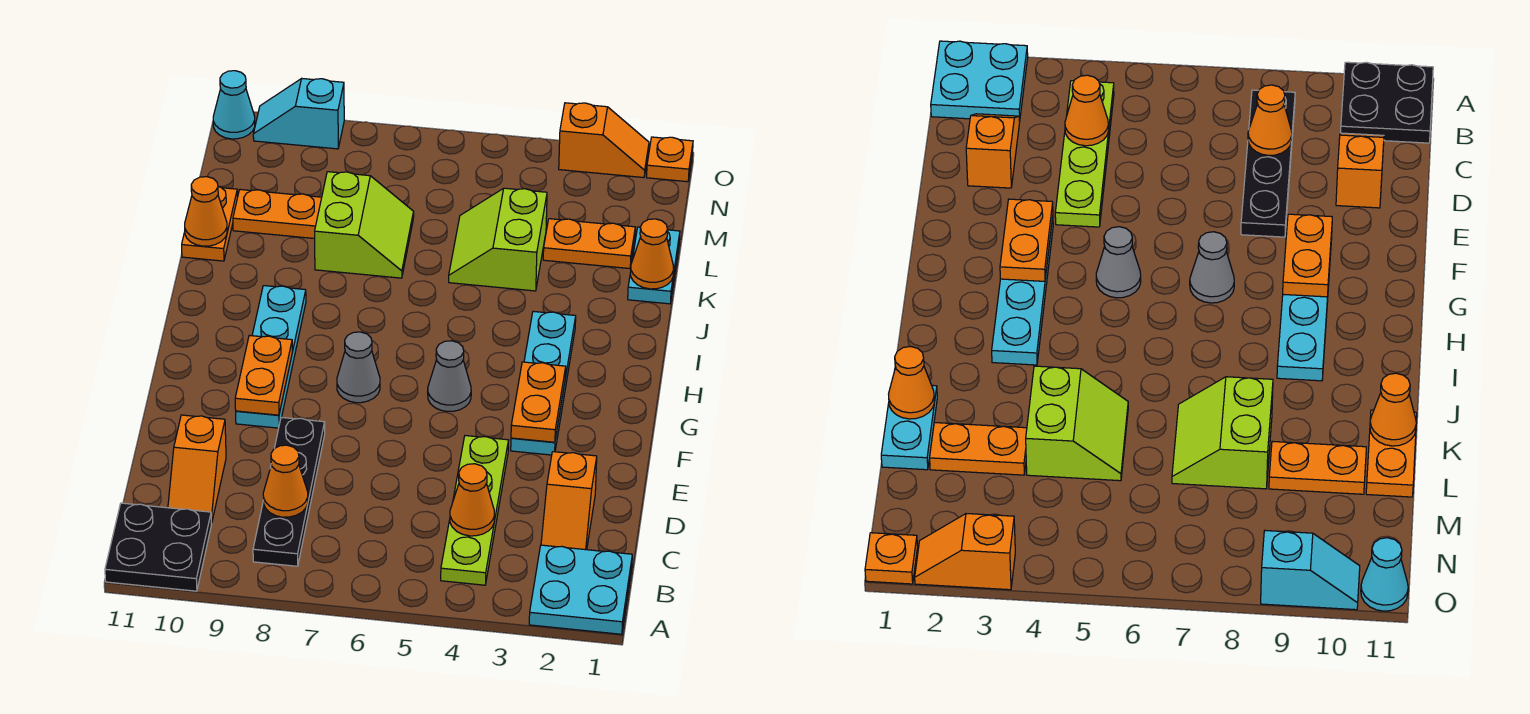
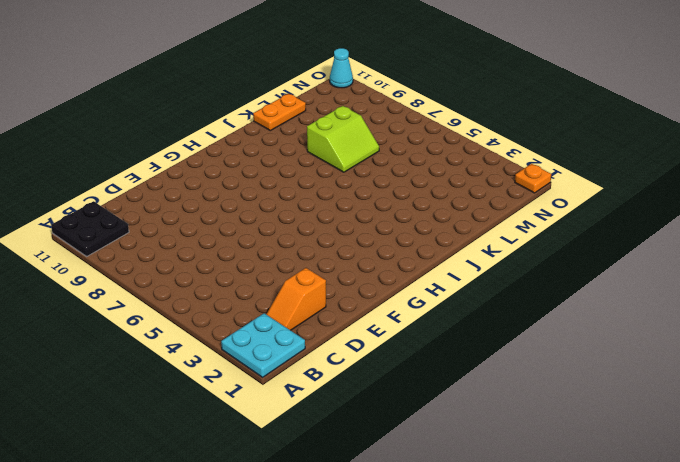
none -> lime plate B4:E4 level 1
none -> black plate B8:E8 level 1
none -> orange slope C10:D10 level 1 top D

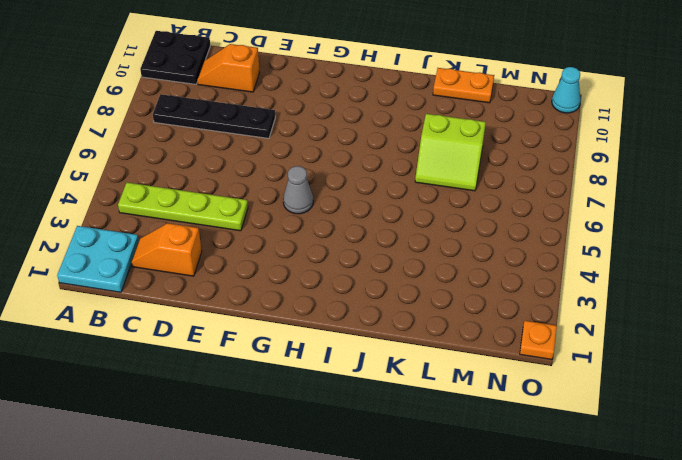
none -> cyan plate F3:I3 level 1
none -> cyan plate F9:I9 level 1
none -> grey cone G7 level 1

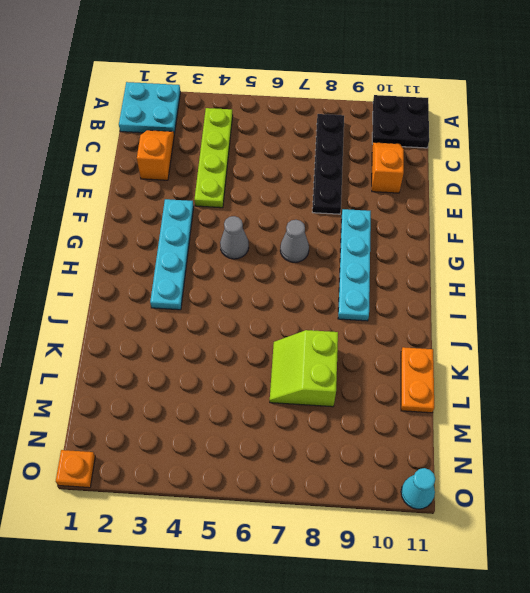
none -> cyan plate K1:L1 level 1
none -> lime slope K4:L5 level 1 top 4
none -> orange plate L2:L3 level 1

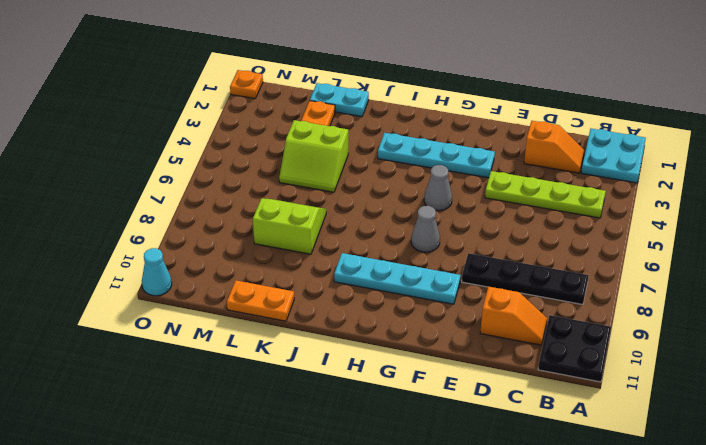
none -> orange plate L9:L10 level 1
none -> orange slope O2:O3 level 1 top 3
none -> cyan slope O9:O10 level 1 top 9

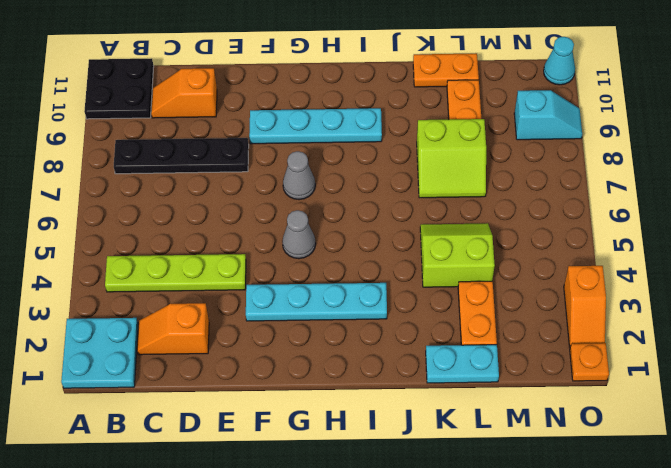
cyan slope N9:O9 level 1 top N -> cyan slope O9:O10 level 1 top 9
none -> orange cone C4 level 2
none -> orange cone C8 level 2
none -> orange plate F3:G3 level 2

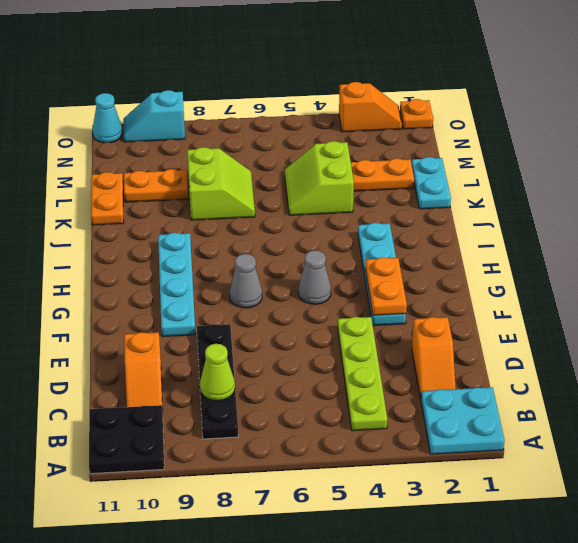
lime cone C8 level 2 -> orange cone C8 level 2
none -> orange cone C4 level 2
none -> orange plate F9:G9 level 2
none -> orange cone K1 level 2

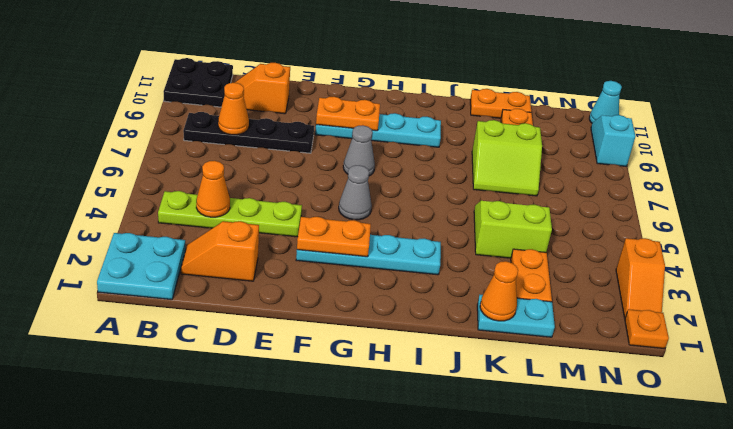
none -> orange cone K11 level 2

